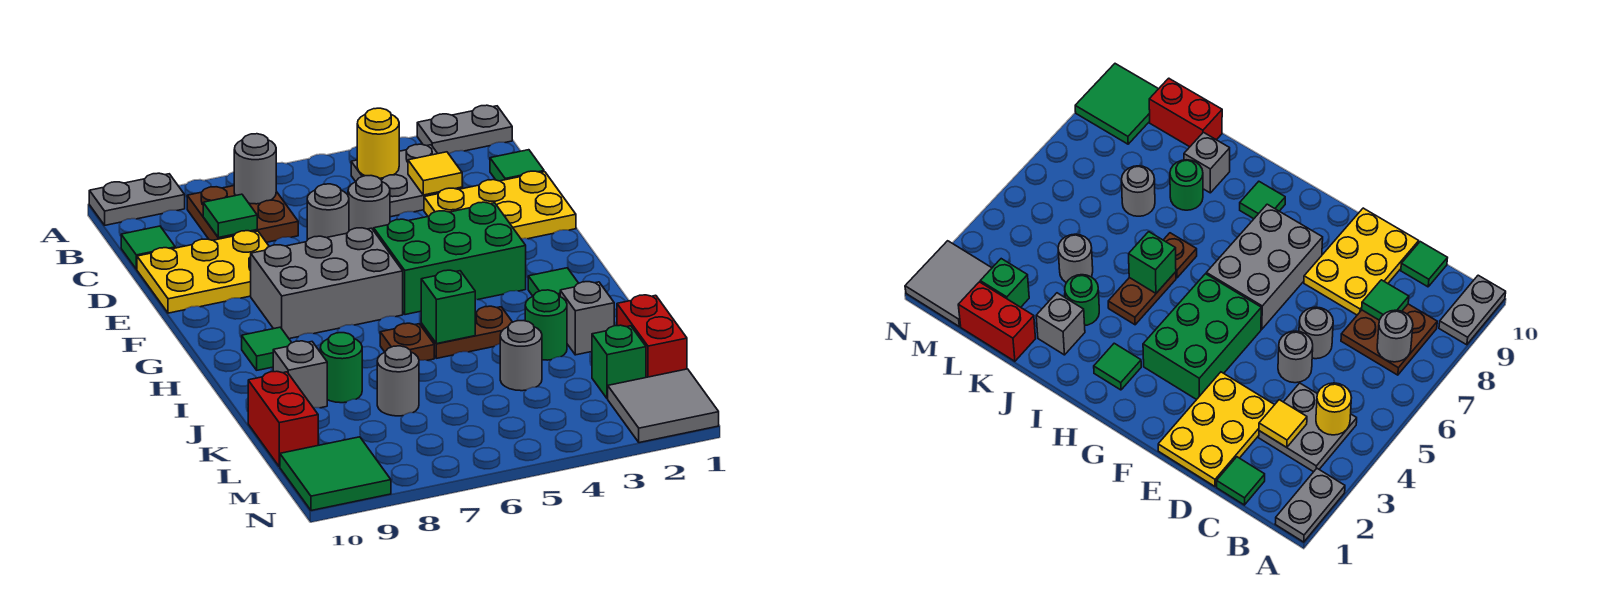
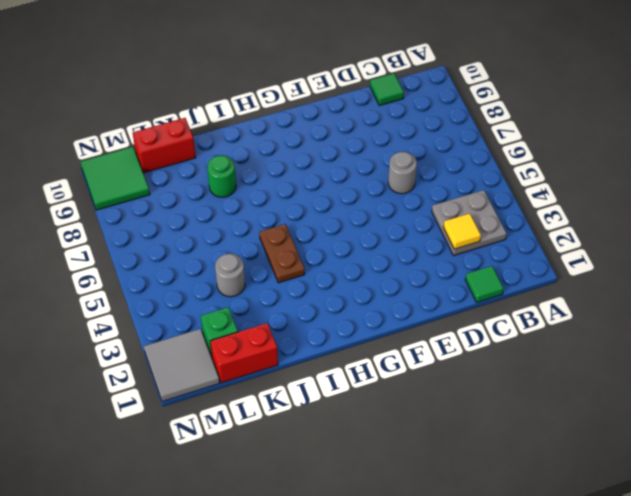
none -> grey plate A1:A2 level 1
none -> grey plate A9:A10 level 1
none -> brown plate B7:C8 level 1
none -> yellow plate D1:E3 level 1

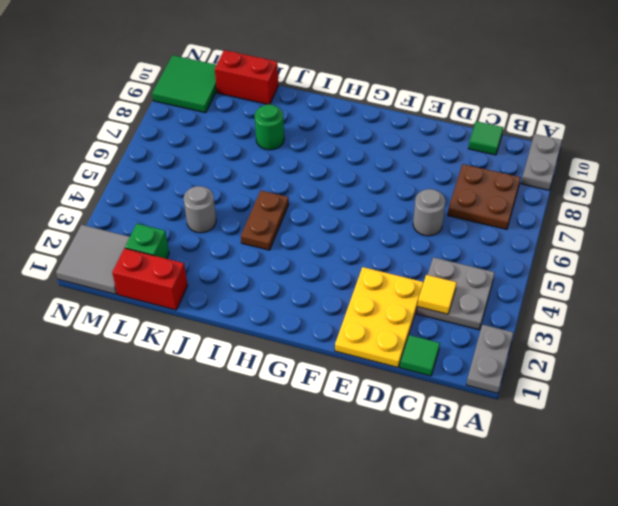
none -> grey round brick D5 level 1
none -> yellow plate D8:E10 level 1
none -> green brick F3:G5 level 1
none -> grey brick F6:G8 level 1

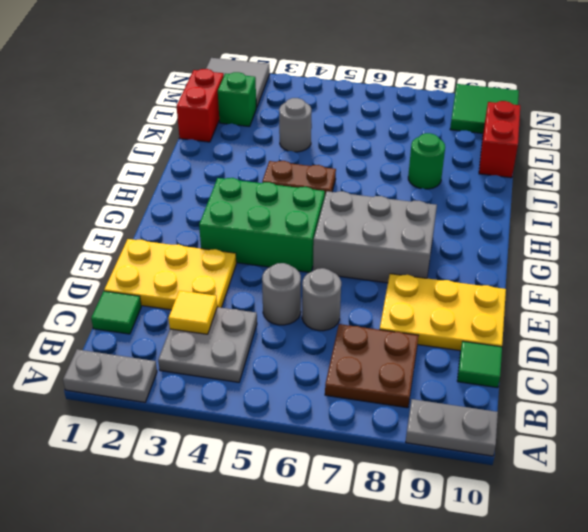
none -> green tile H2 level 1
none -> green tile H9 level 1
none -> brown plate I6 level 1
none -> grey brick J2 level 1

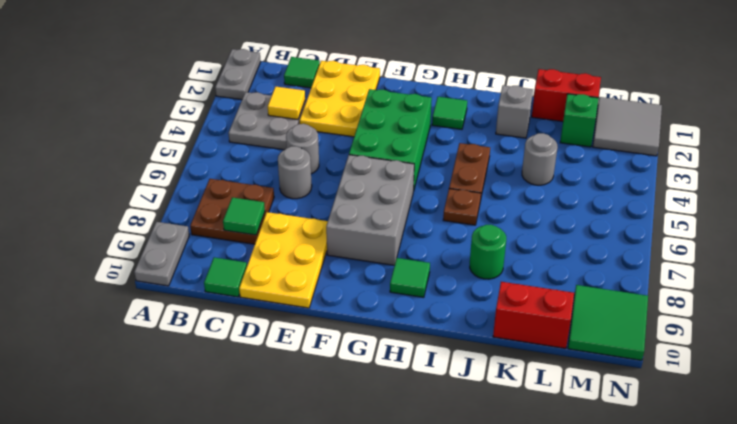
none -> green round brick J3 level 1
none -> grey brick J9 level 1
none -> grey round brick K7 level 1
none -> yellow round brick B4 level 2

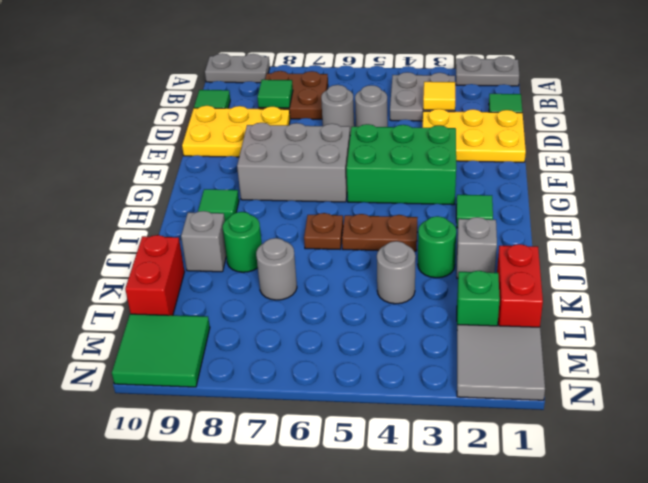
none -> yellow round brick B4 level 2
none -> grey round brick B7 level 2
none -> green brick I5 level 2

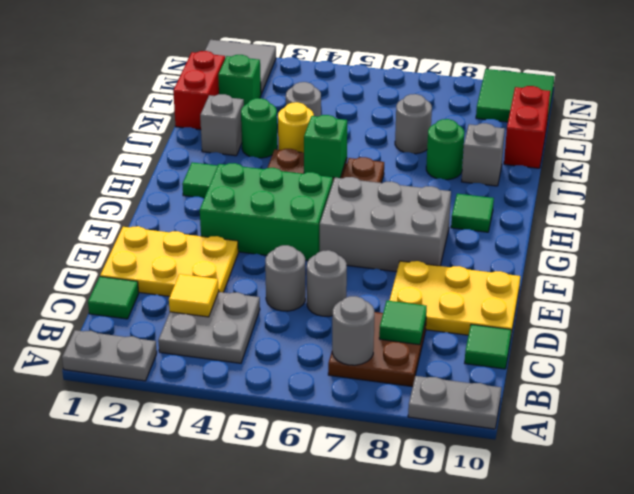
yellow round brick J4 level 1 -> yellow round brick B4 level 2

